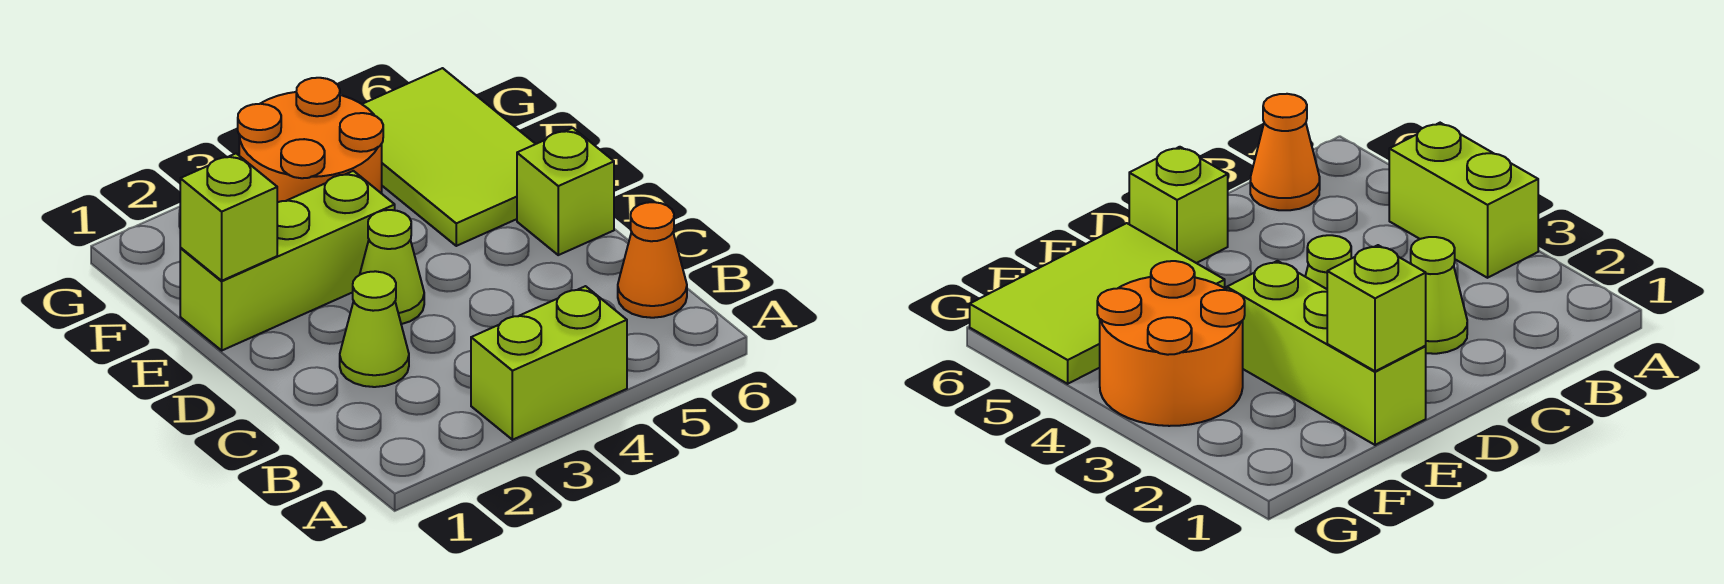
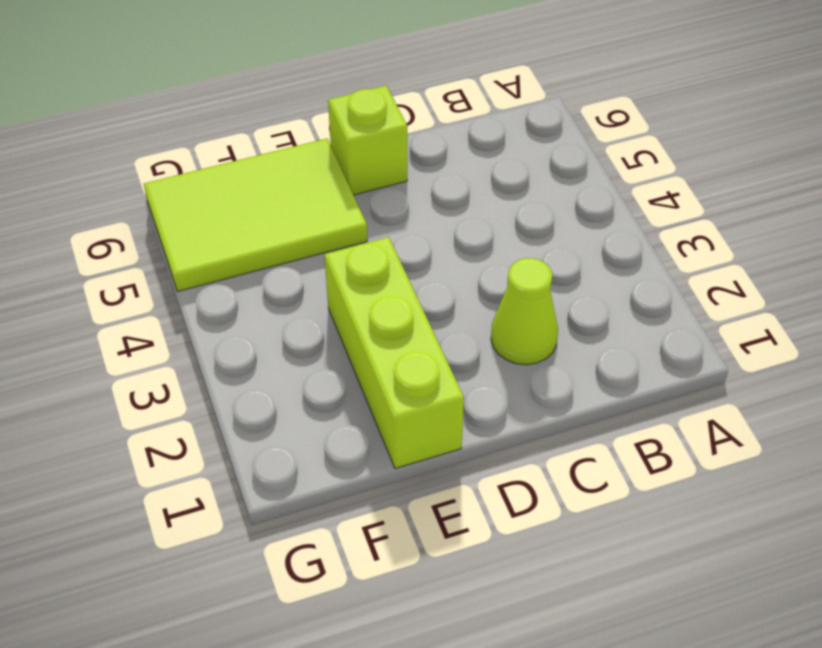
none -> lime brick A3:A4 level 1
none -> orange cone B6 level 1

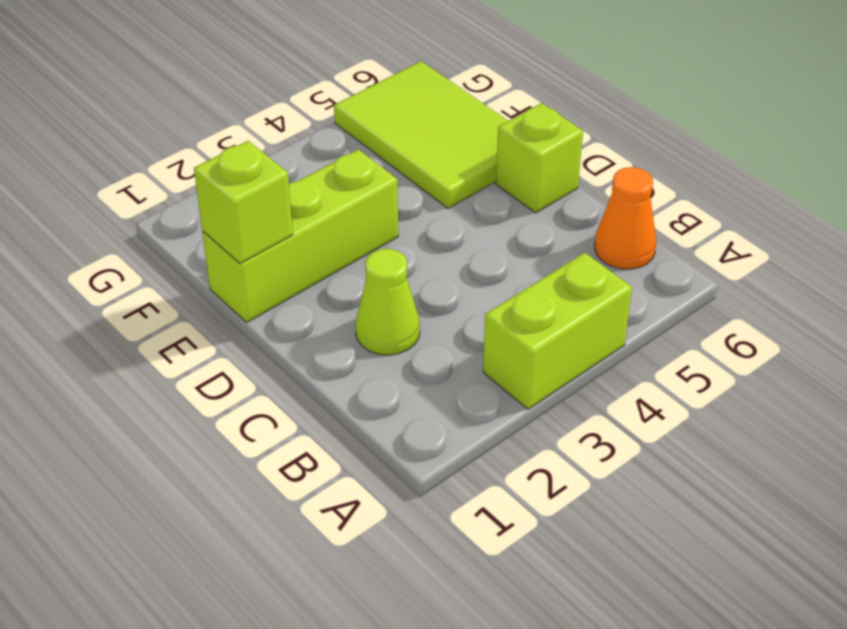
none -> lime cone D3 level 1
none -> orange round brick F3:G4 level 1

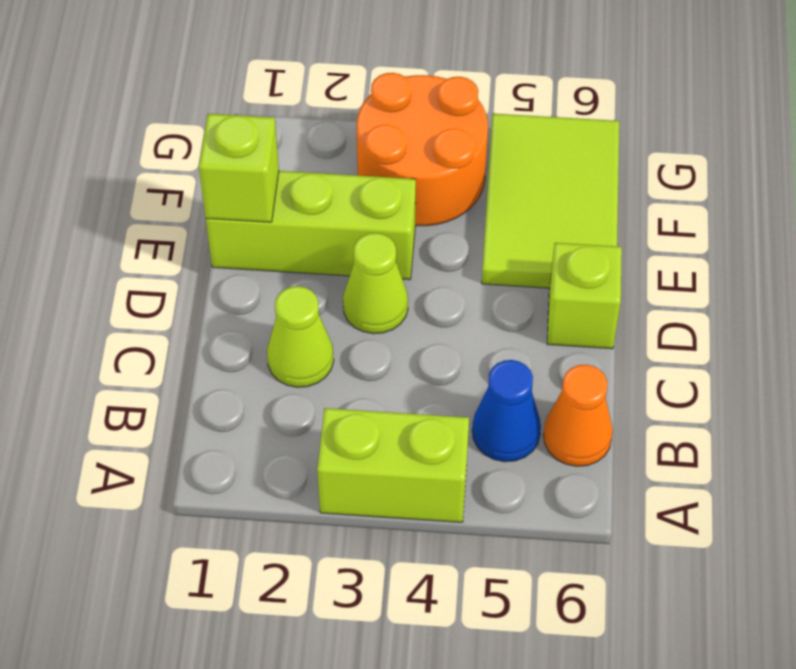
blue cone B5 level 1 -> none

